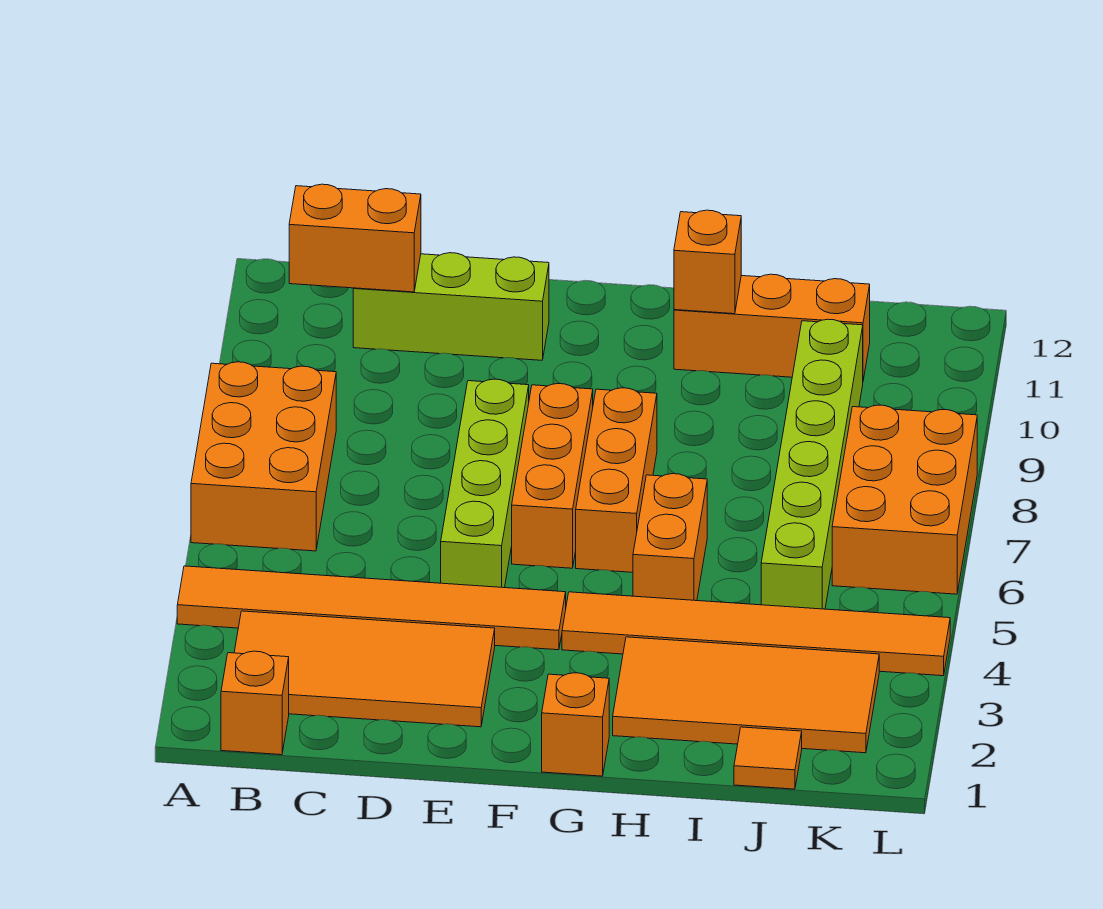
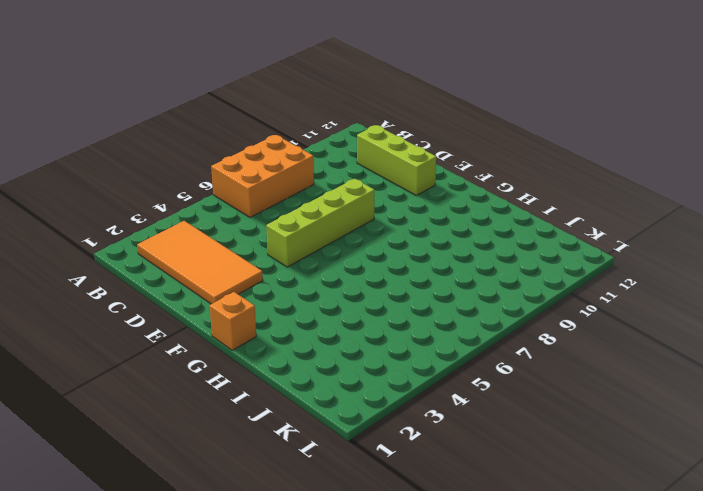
none -> orange tile A4:F4 level 1
none -> orange brick B1 level 1
none -> orange brick F6:F8 level 1

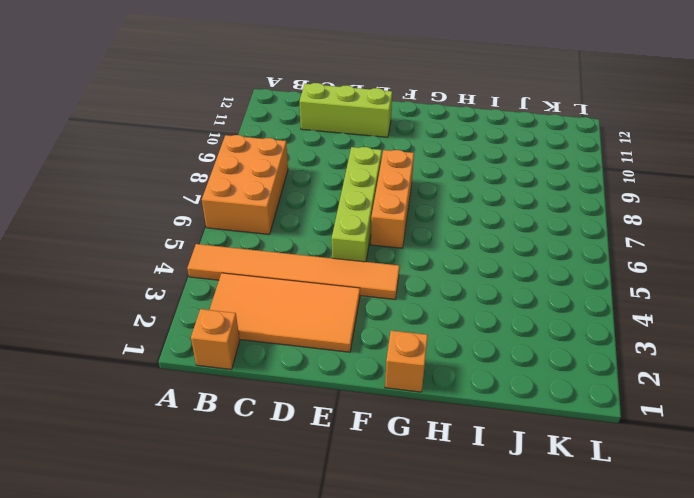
none -> orange tile G4:L4 level 1
none -> orange brick G6:G8 level 1
none -> orange tile H2:K3 level 1

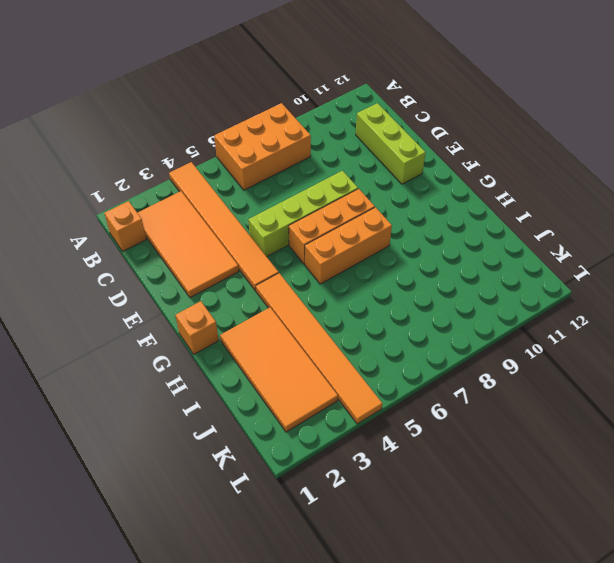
none -> orange brick H5:H6 level 1
none -> orange brick H11:J11 level 1
none -> orange tile J1 level 1

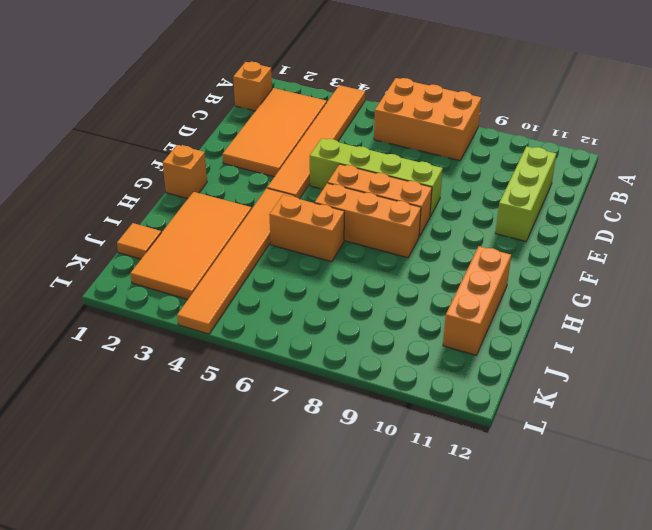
none -> lime brick J5:J10 level 1
none -> orange brick K6:L8 level 1
none -> orange brick B11:C11 level 2

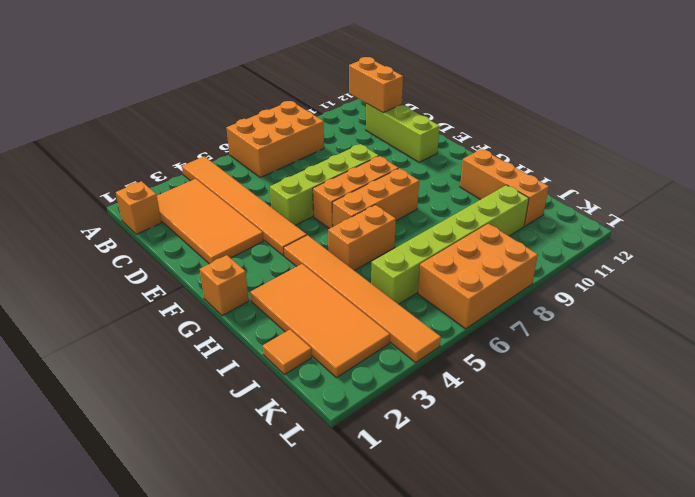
none -> orange brick H11 level 2

